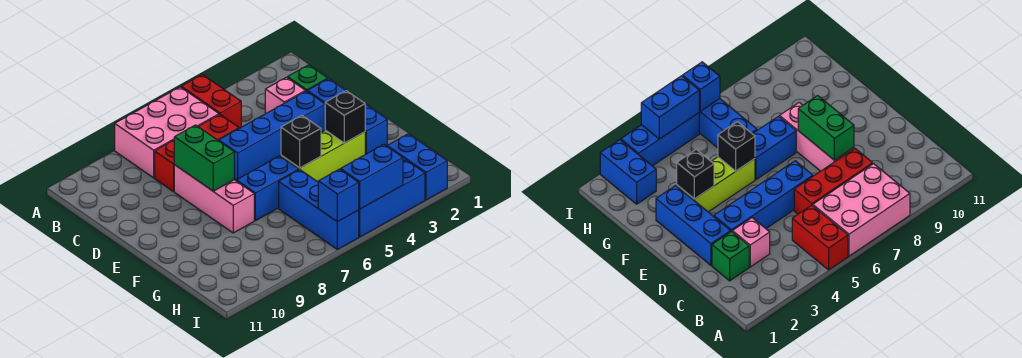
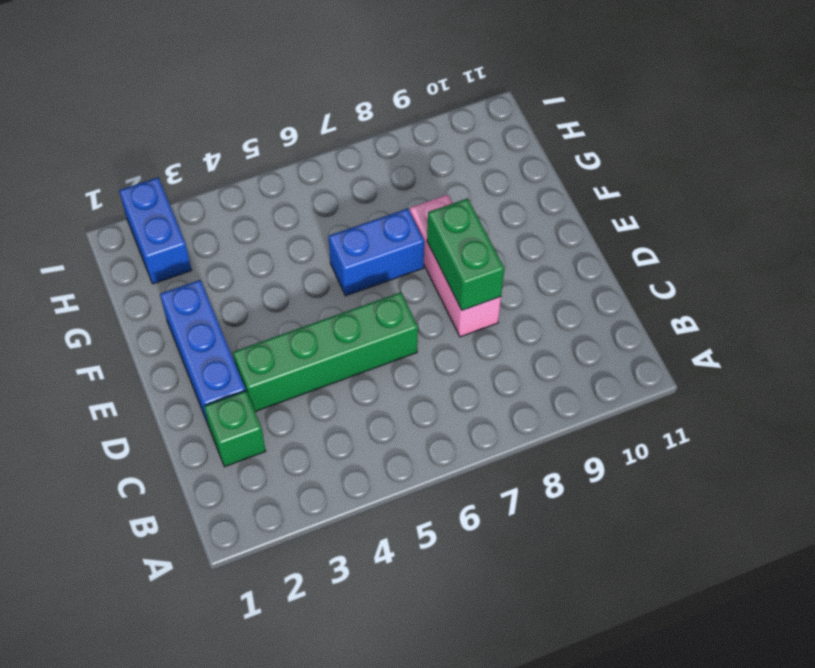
green brick D3:D6 level 1 -> blue brick D3:D6 level 1
none -> red brick A5:B5 level 1
none -> pink brick A6:B8 level 1
none -> pink brick C3 level 1

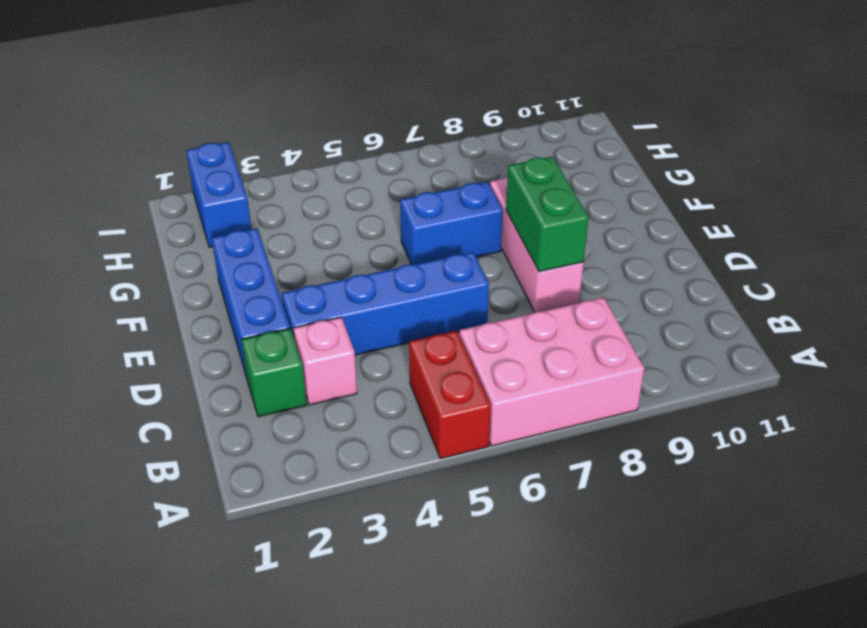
none -> red brick C6:C8 level 1
none -> lime brick F3:F5 level 1
none -> blue brick G6:I6 level 1

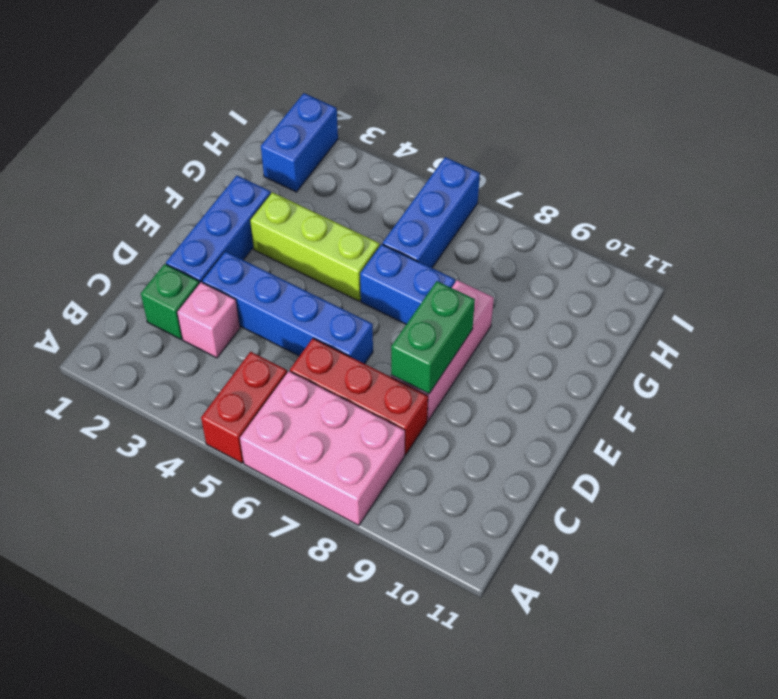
none -> blue brick I3:I5 level 1
none -> black brick F3 level 2
none -> black brick F5 level 2

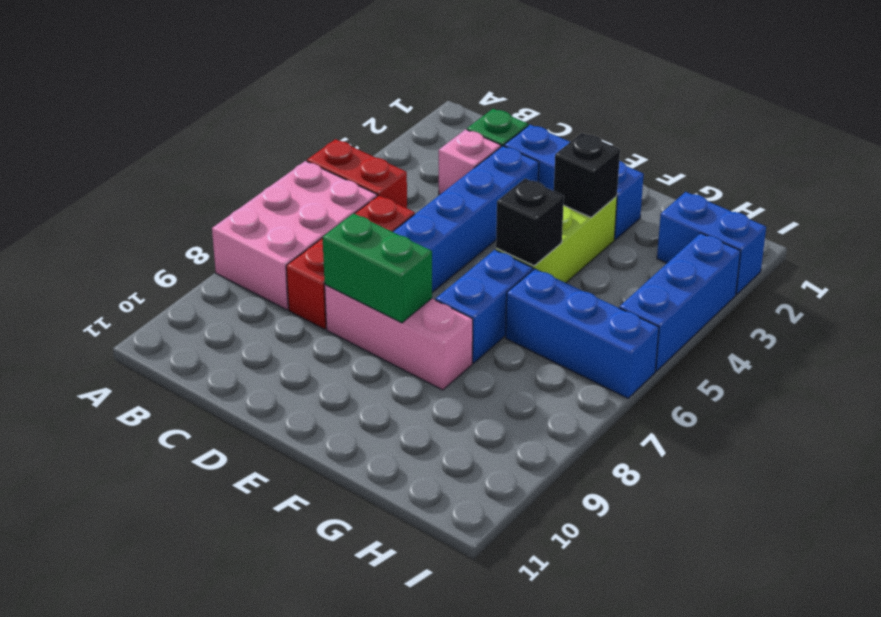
none -> blue brick I4:I5 level 2
none -> blue brick I6 level 2

